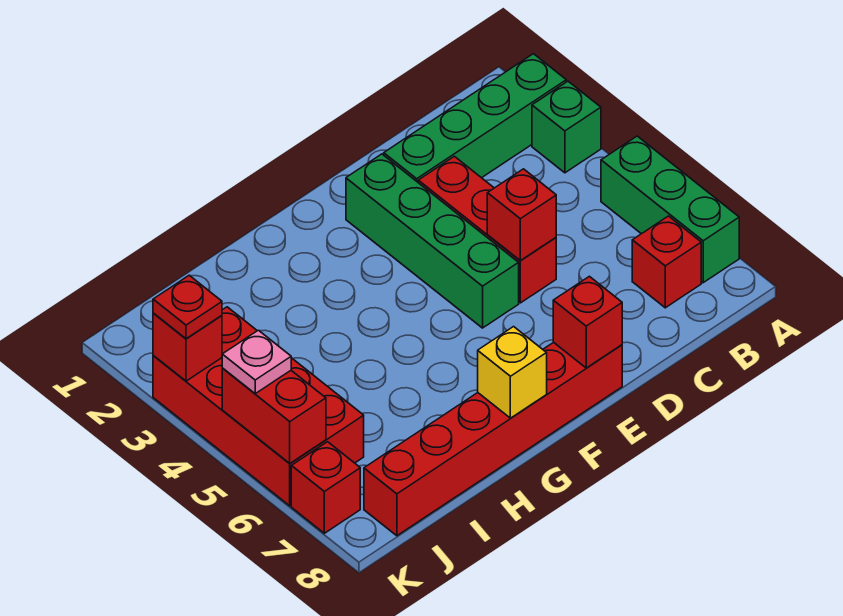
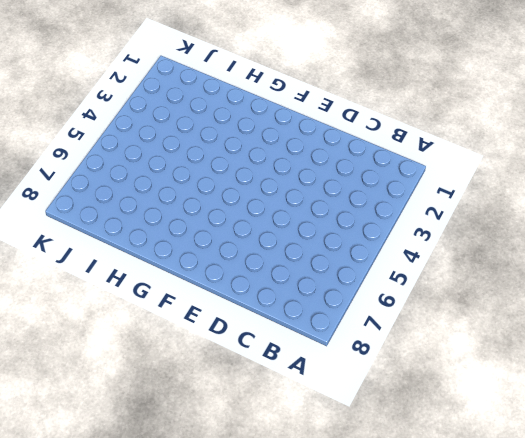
none -> green brick A2:D2 level 1
none -> green brick A3 level 1
none -> green brick A5:A7 level 1

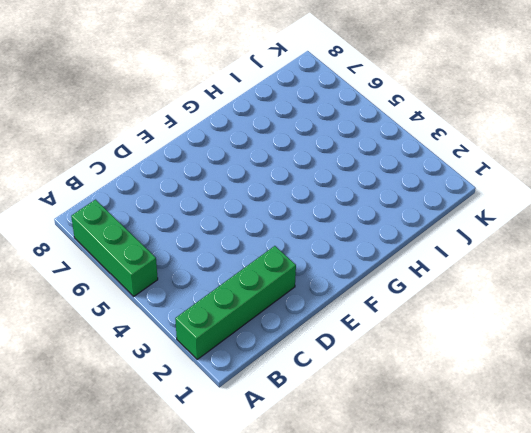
none -> green brick A3 level 1
none -> red brick B7 level 1
none -> red brick D3:D5 level 1

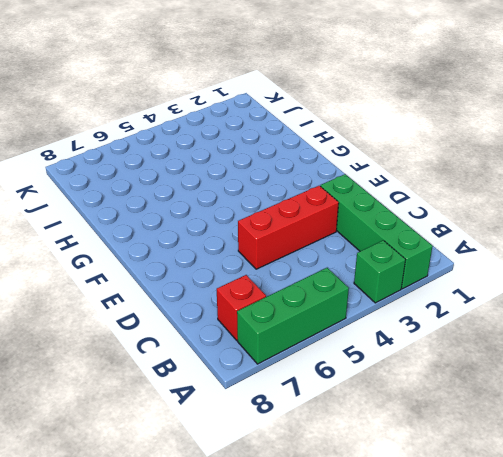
none -> green brick E2:E5 level 1
none -> red brick E8:J8 level 1
none -> red brick J3:K6 level 1

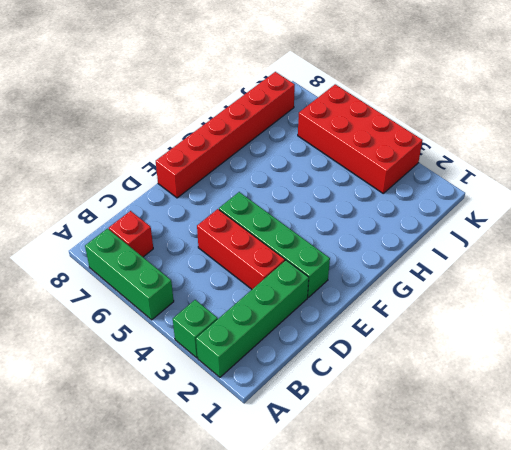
none -> red brick K7 level 1
none -> red brick D5 level 2
none -> red brick E8 level 2

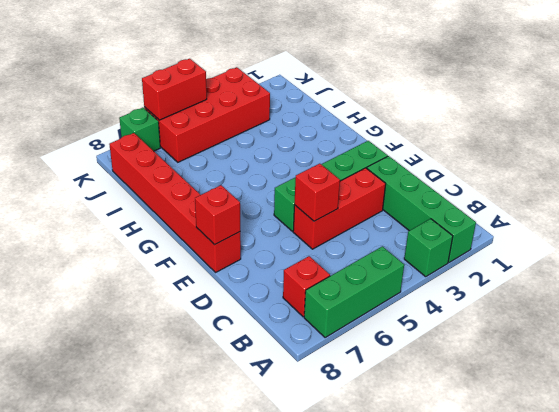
green brick K7 level 1 -> red brick K7 level 1
none -> yellow brick G8 level 2
none -> red brick K3 level 2
none -> red plate K3 level 3

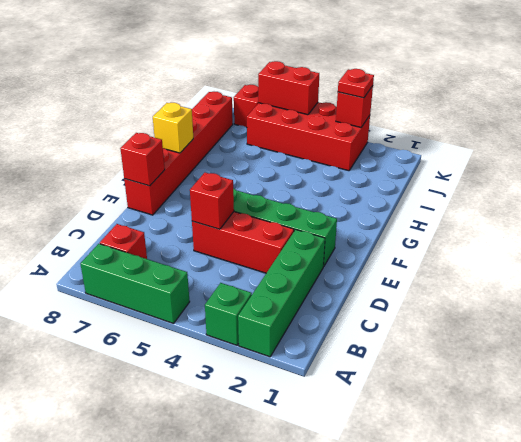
none -> pink plate K5 level 3

